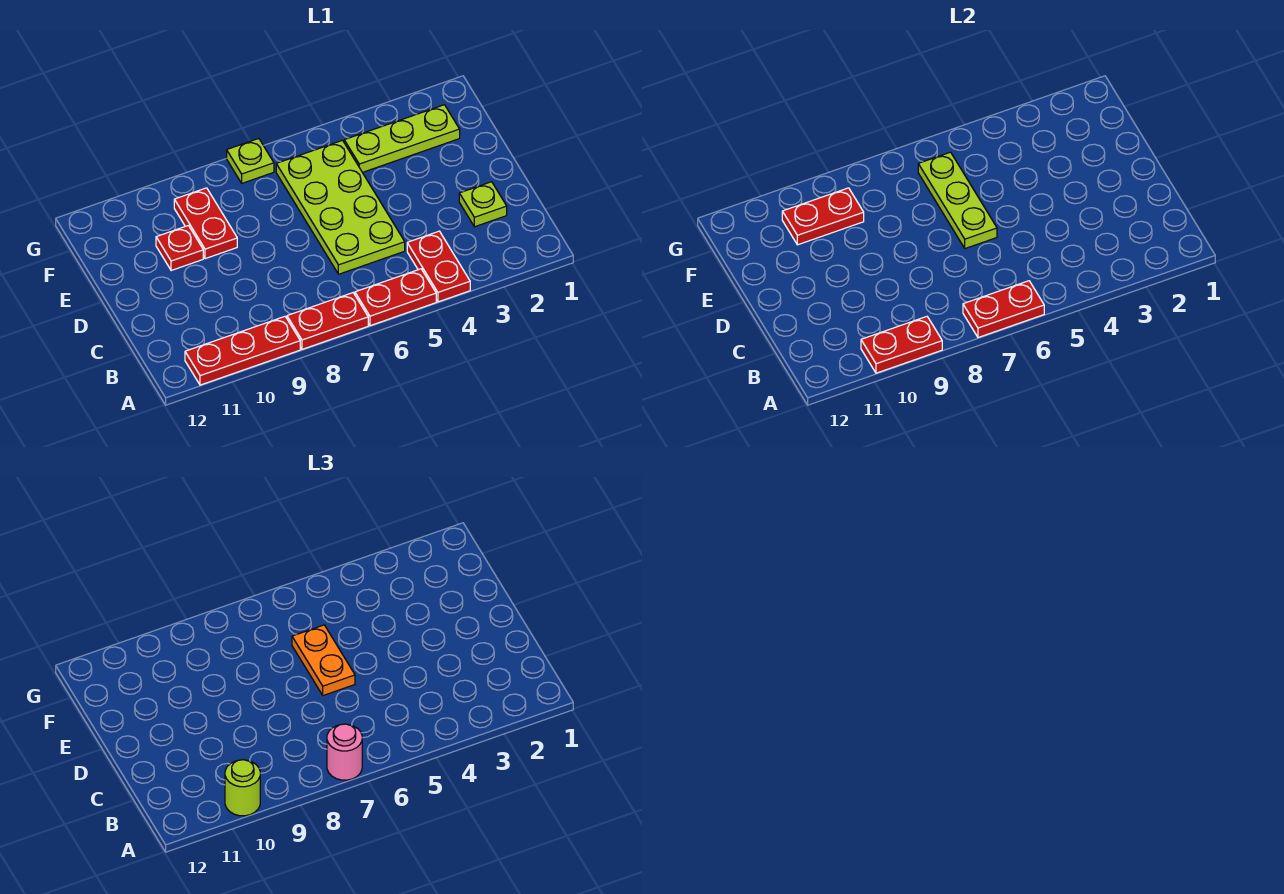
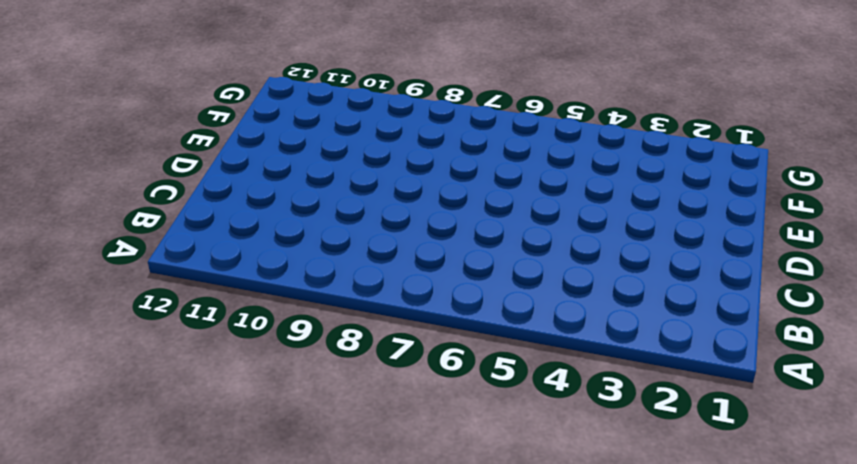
none -> red plate A4:B4 level 1
none -> red plate A5:A6 level 1
none -> red plate A7:A8 level 1

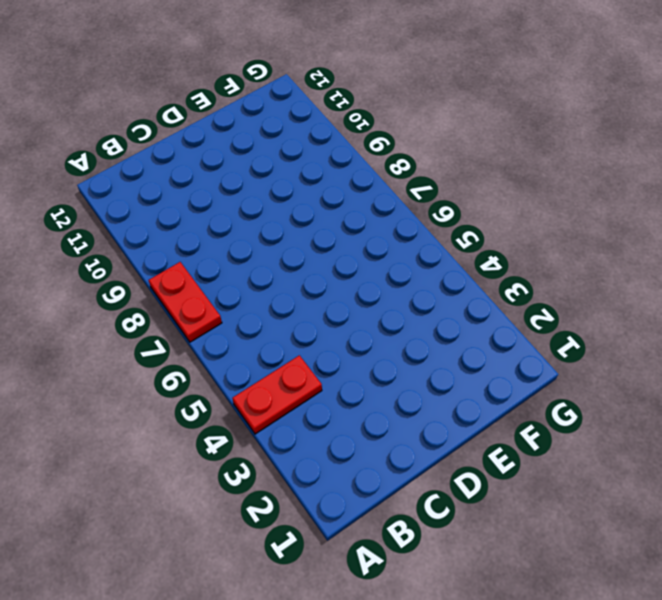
none -> red plate A5:A6 level 1
none -> red plate A9:A11 level 1
none -> lime plate C2 level 1

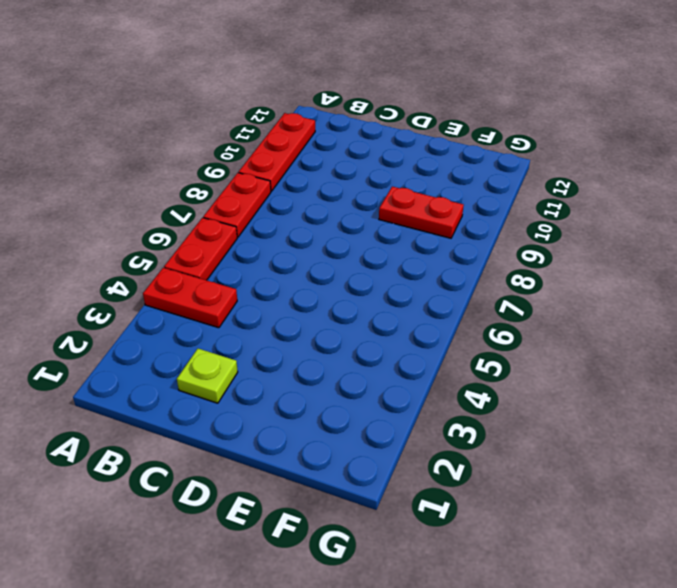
none -> lime plate C5:F6 level 1
none -> red plate E10 level 1
none -> lime plate F2:F4 level 1

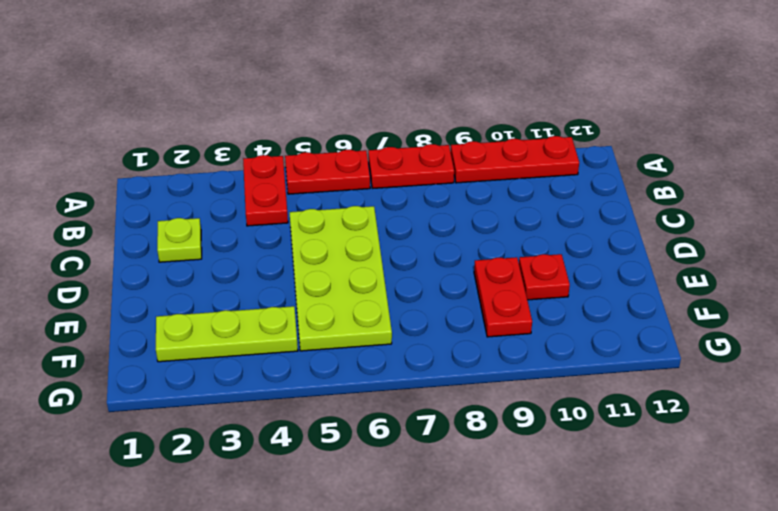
none -> lime plate G7 level 1
none -> red plate A6:A7 level 2
none -> red plate A9:A10 level 2

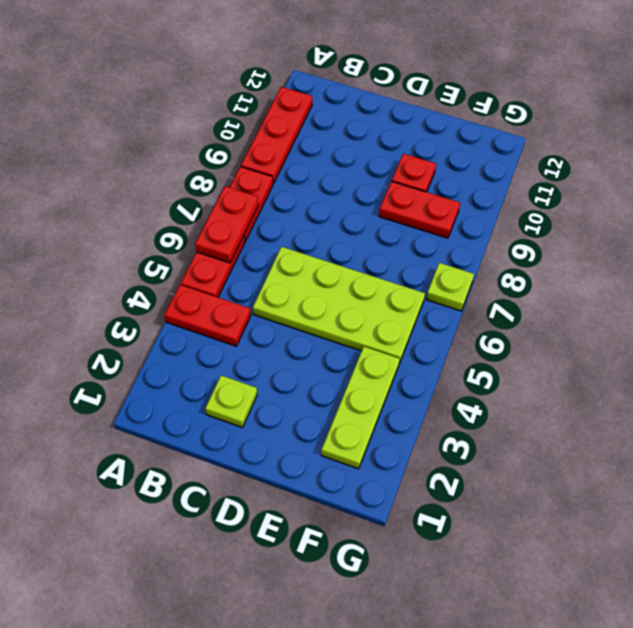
none -> red plate A9:A10 level 2
none -> lime plate D6:F6 level 2
none -> red plate F9:F10 level 2

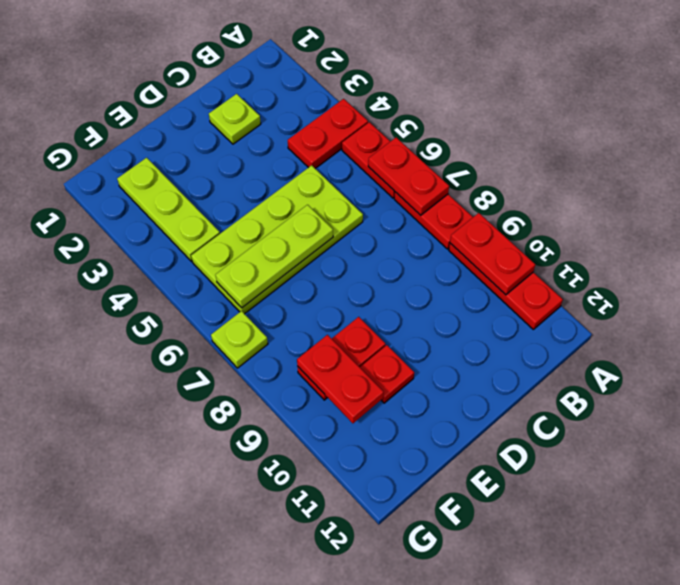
none -> pink round brick A7 level 3
none -> lime round brick A10 level 3
none -> orange plate D6:E6 level 3

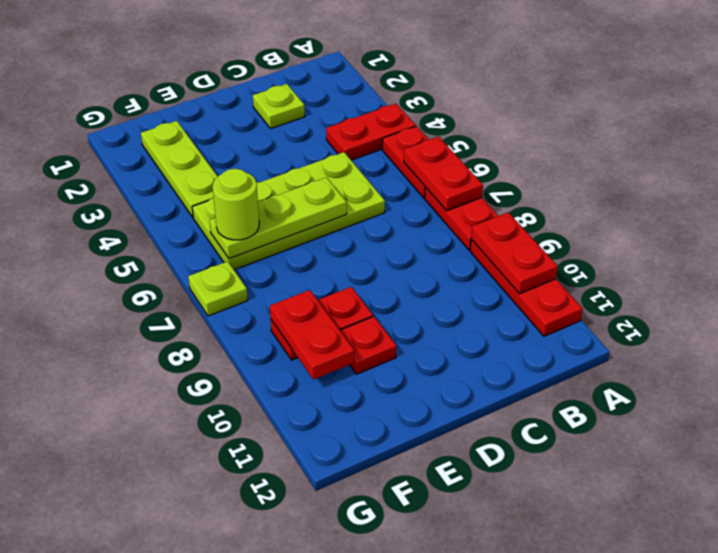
lime round brick F6 level 3 -> lime round brick A10 level 3
none -> pink round brick A7 level 3
none -> orange plate D6:E6 level 3

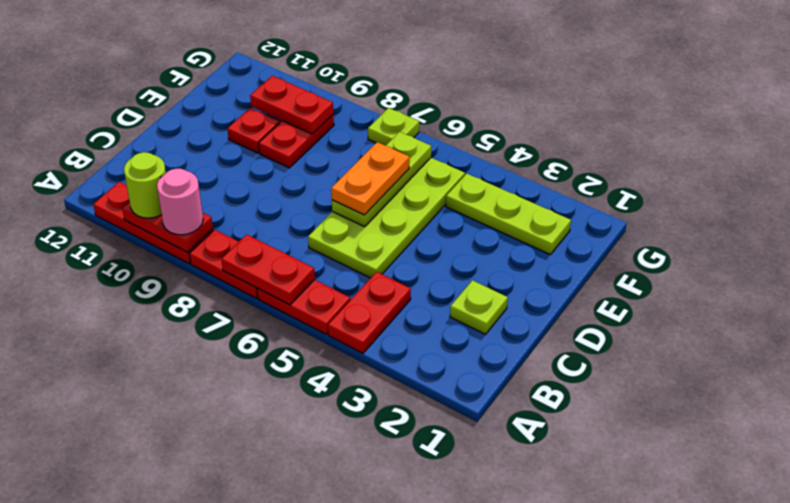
pink round brick A9 level 3 -> pink round brick A7 level 3

